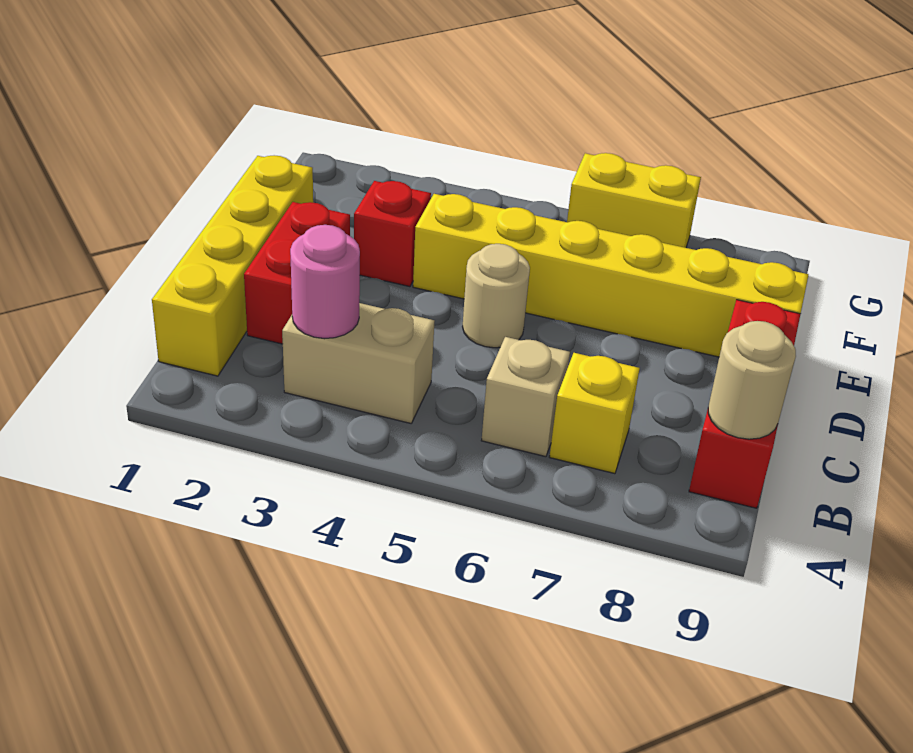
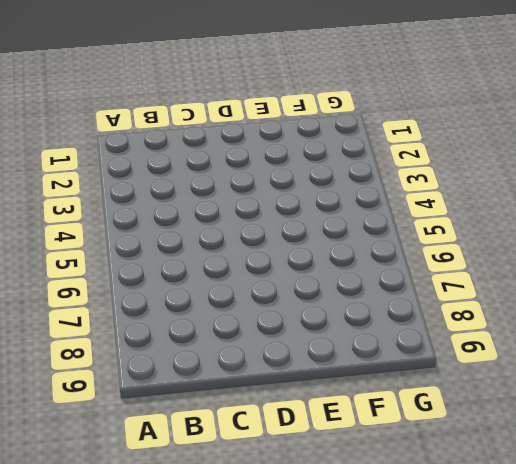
none -> yellow brick B1:E1 level 1
none -> tan brick B3:B4 level 1
none -> tan brick B6 level 1

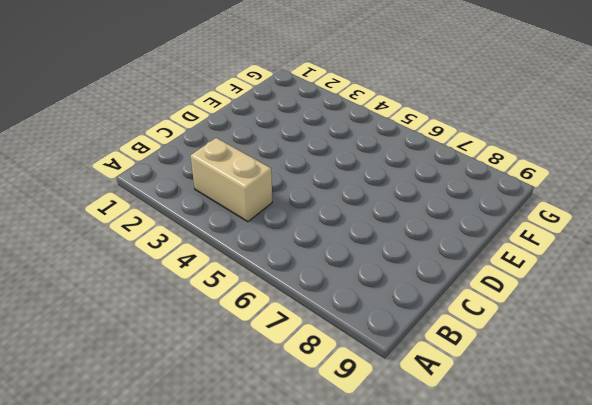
none -> yellow brick B1:E1 level 1
none -> tan brick B6 level 1
none -> yellow brick B7 level 1

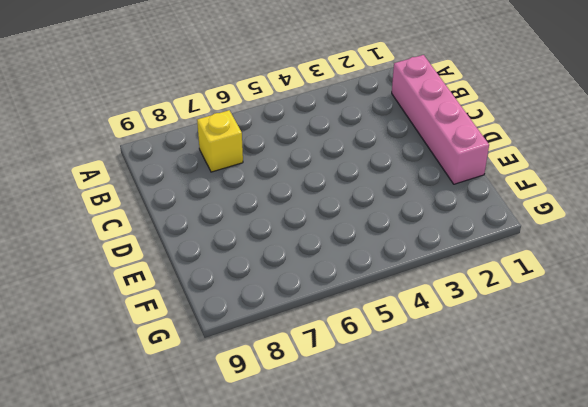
pink brick B1:E1 level 1 -> yellow brick B1:E1 level 1
none -> tan brick B3:B4 level 1
none -> tan brick B6 level 1
none -> red brick B9:D9 level 1

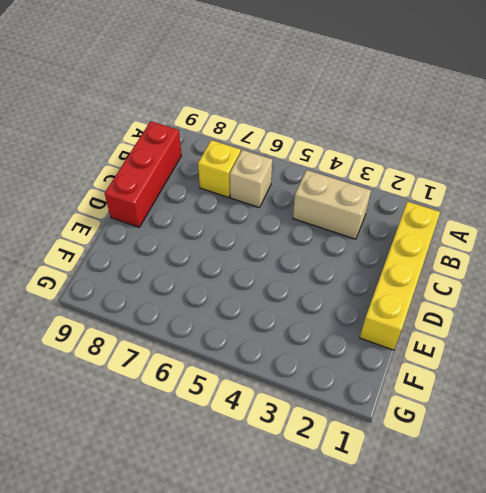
none -> red brick C2:D2 level 1
none -> tan round brick D5 level 1
none -> red brick E3 level 1

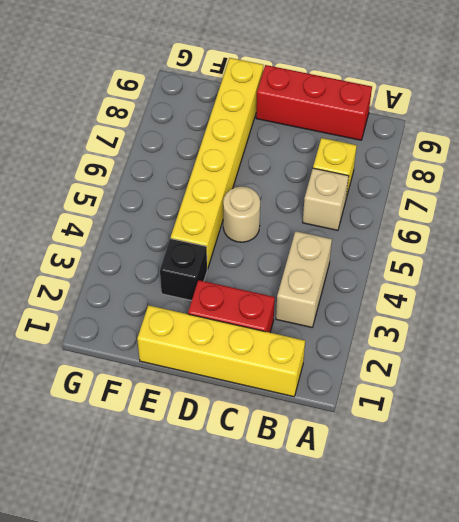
black brick E3 level 1 -> red brick E3 level 1
none -> yellow brick G6:G7 level 1
none -> pink round brick B3 level 2
none -> tan round brick B9 level 2

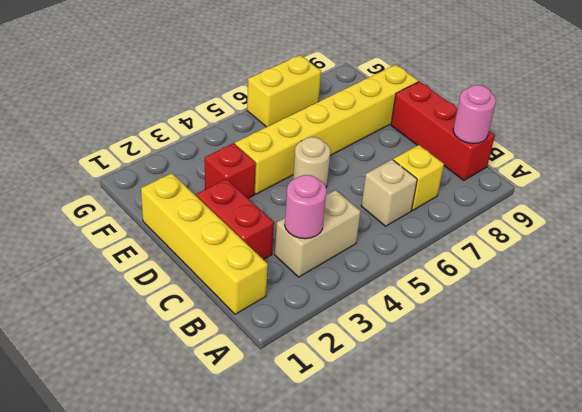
pink round brick B9 level 2 -> tan round brick B9 level 2

